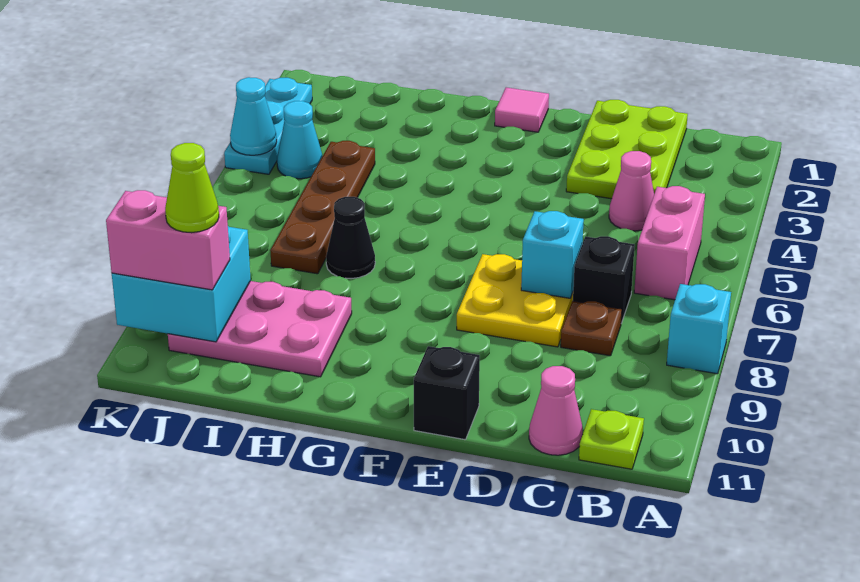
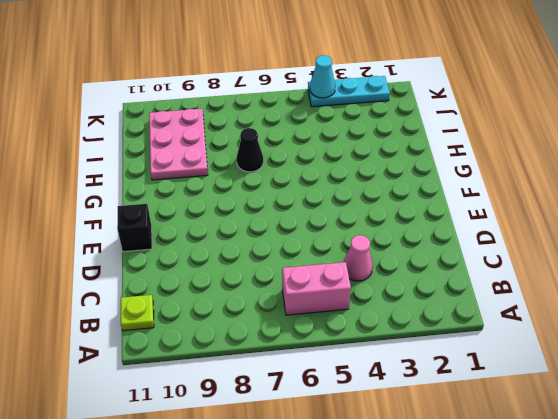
none -> cyan brick A8 level 1
none -> lime plate C1:D3 level 1
none -> black brick C7 level 1

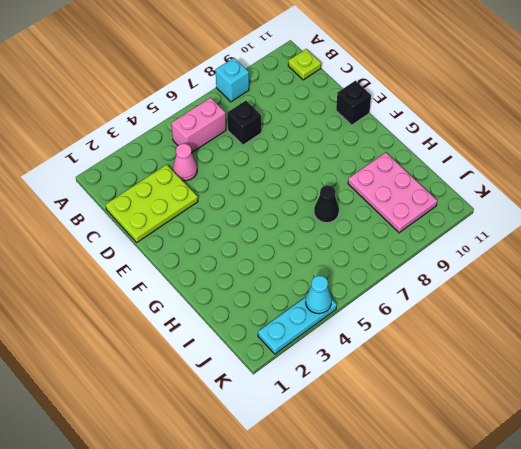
none -> brown plate C8 level 1
none -> pink cone C11 level 1
none -> yellow plate D7:E8 level 1

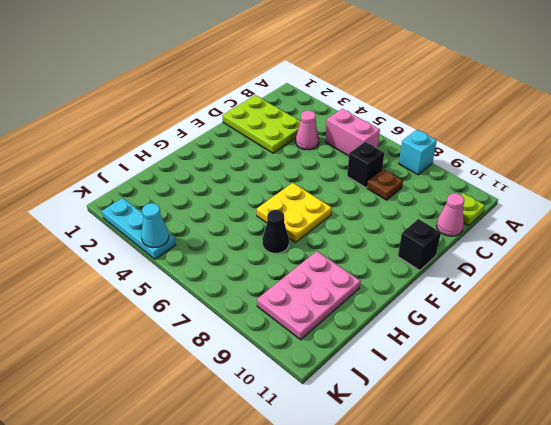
yellow plate F6:G7 level 1 -> yellow plate D7:E8 level 1
none -> pink tile F1 level 1
none -> brown plate I4:I7 level 1
none -> cyan cone J4 level 1

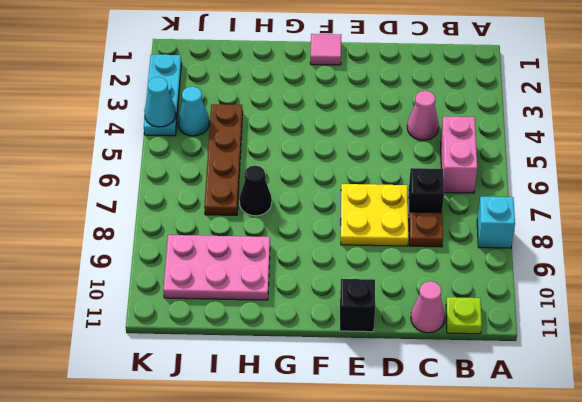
none -> lime plate C1:D3 level 1
none -> cyan brick D7 level 2
none -> cyan brick J9:K10 level 2

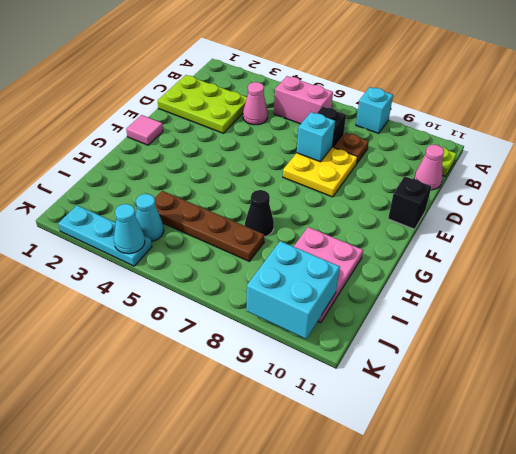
none -> pink brick J10:K10 level 3
none -> lime cone J10 level 4

